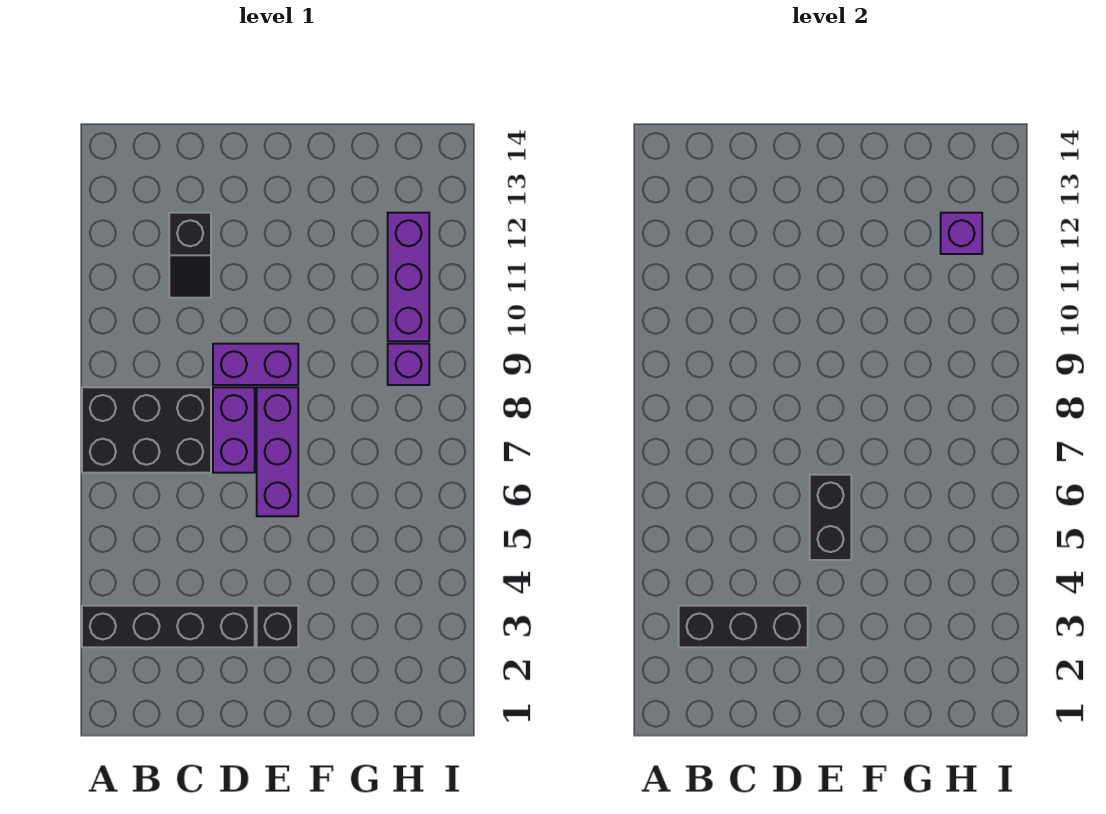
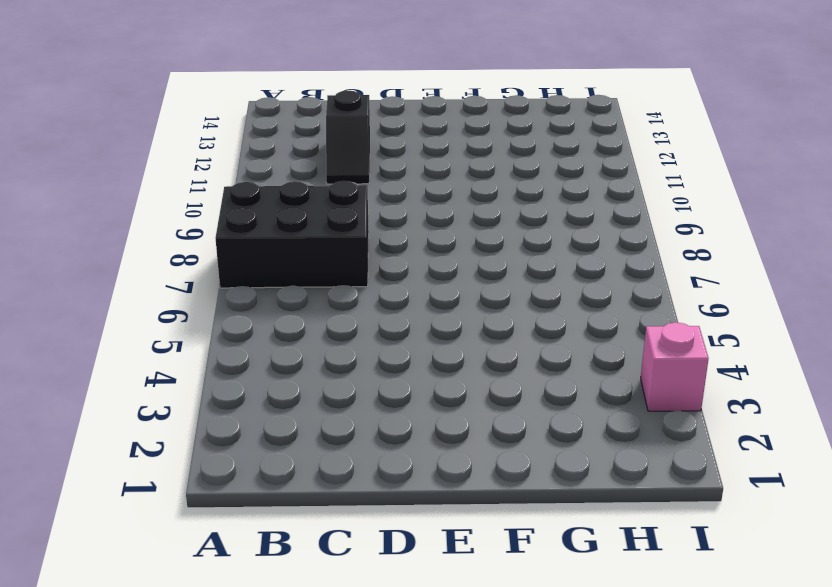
pink brick I3 level 1 -> none
none -> black brick A3:D3 level 1
none -> purple brick D7:D8 level 1
none -> purple brick D9:E9 level 1

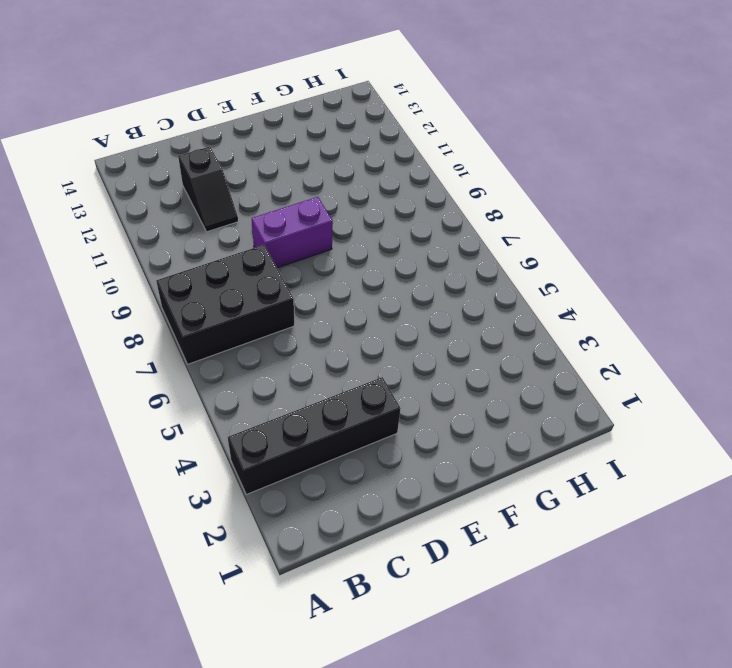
none -> purple brick D7:D8 level 1
none -> black brick E3 level 1
none -> purple brick E6:E8 level 1

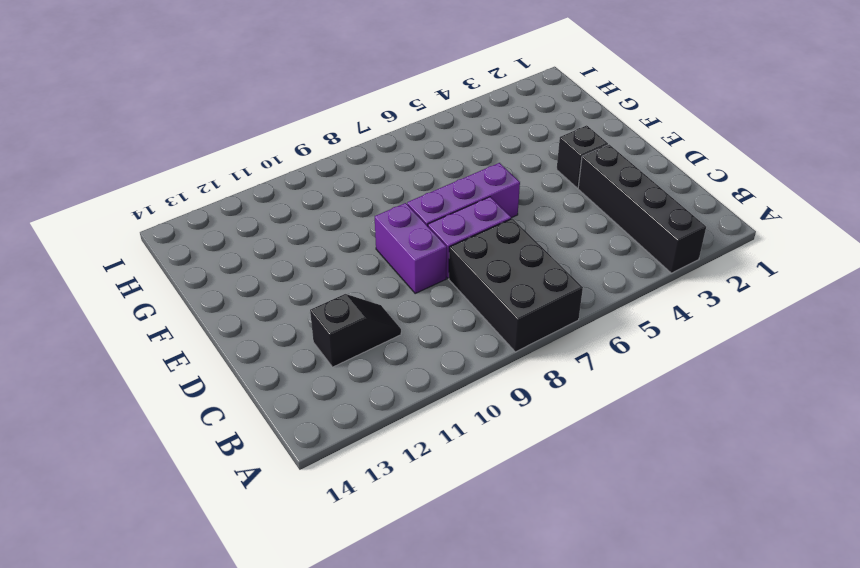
none -> purple brick H9 level 1
none -> purple brick H10:H12 level 1
none -> black brick B3:D3 level 2

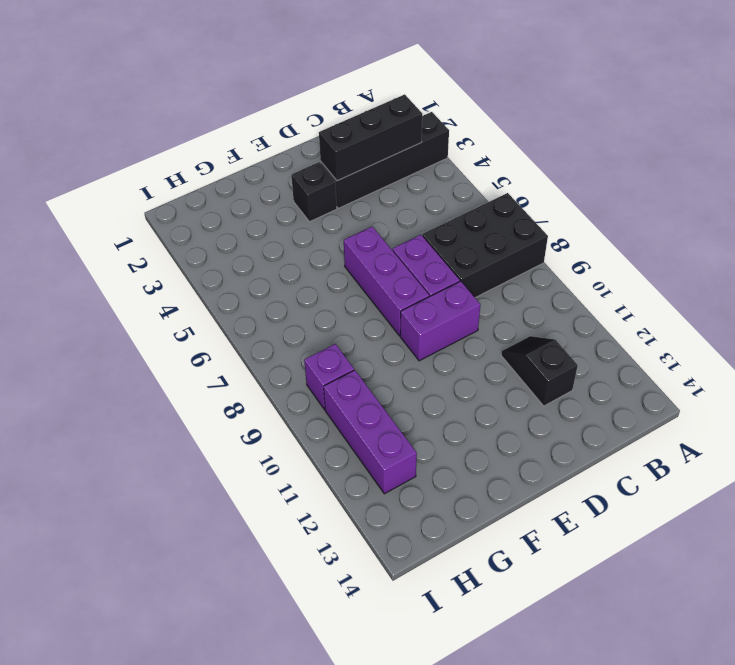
none -> black brick E5:E6 level 2
none -> purple brick H12 level 2

